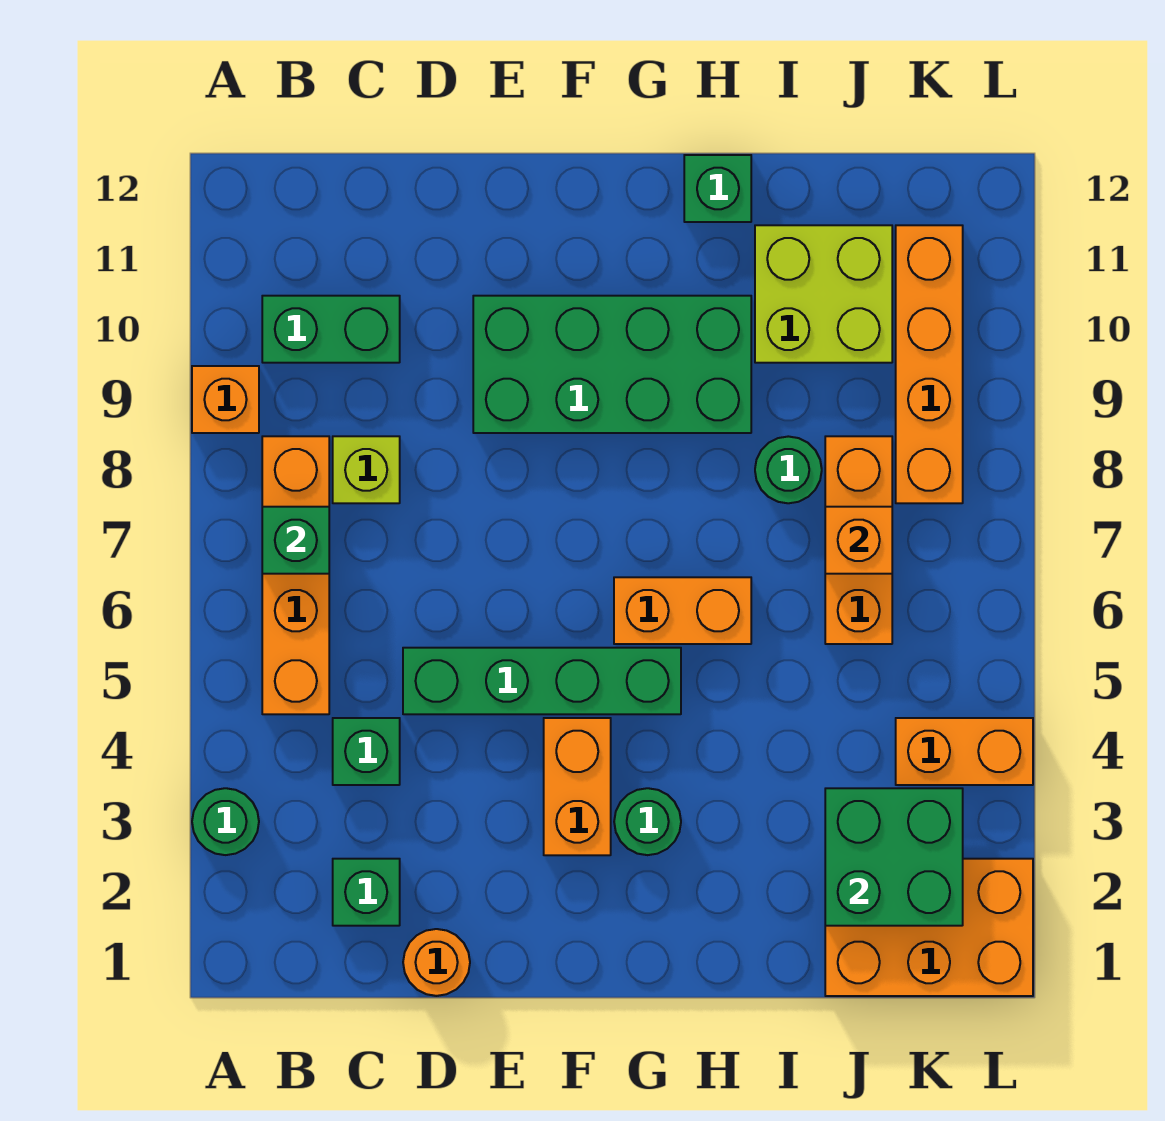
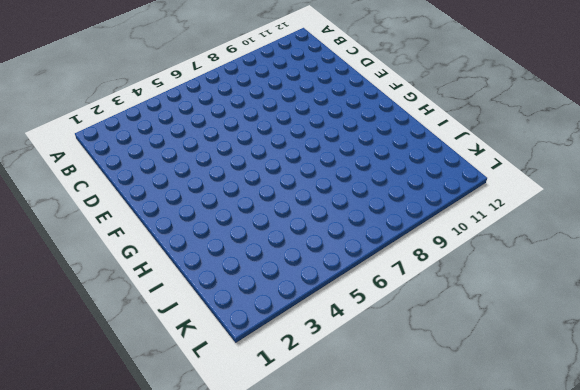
none -> green round brick A3 level 1
none -> orange brick A9 level 1
none -> orange brick B5:B8 level 1

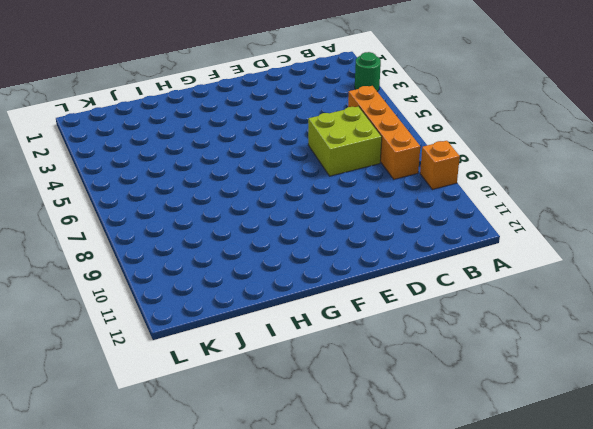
lime brick C6:D7 level 1 -> lime brick I10:J11 level 1
none -> green brick B10:C10 level 1
none -> green brick C2 level 1
none -> green brick C4 level 1

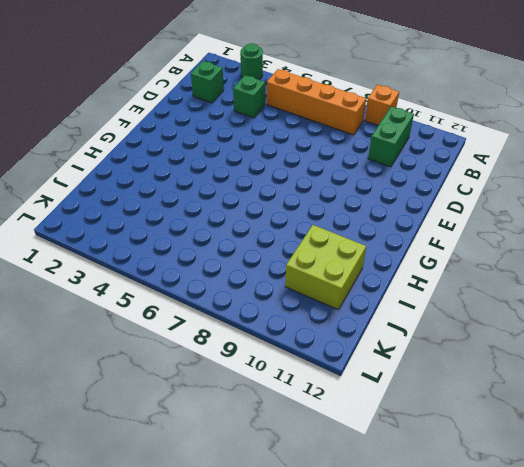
none -> lime brick C8 level 1
none -> orange round brick D1 level 1
none -> green brick D5:G5 level 1

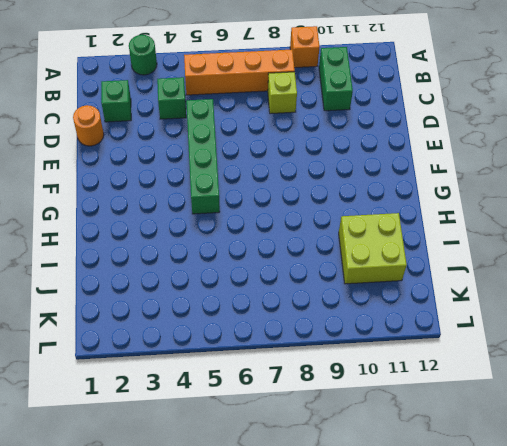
none -> green brick E9:H10 level 1
none -> orange brick F3:F4 level 1
none -> green round brick G3 level 1

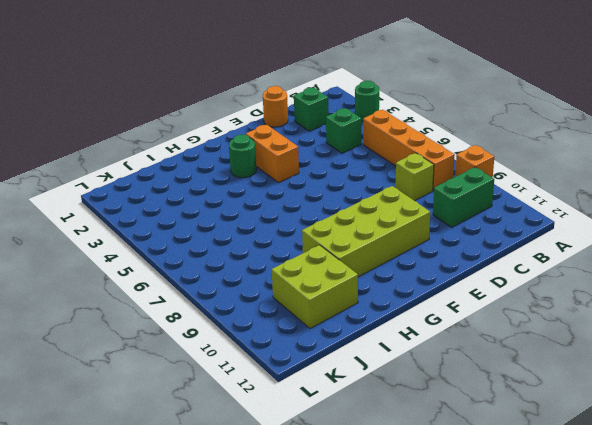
lime brick E9:H10 level 1 -> green brick E9:H10 level 1
none -> green brick D5:G5 level 1
none -> orange brick G6:H6 level 1
none -> green brick H12 level 1

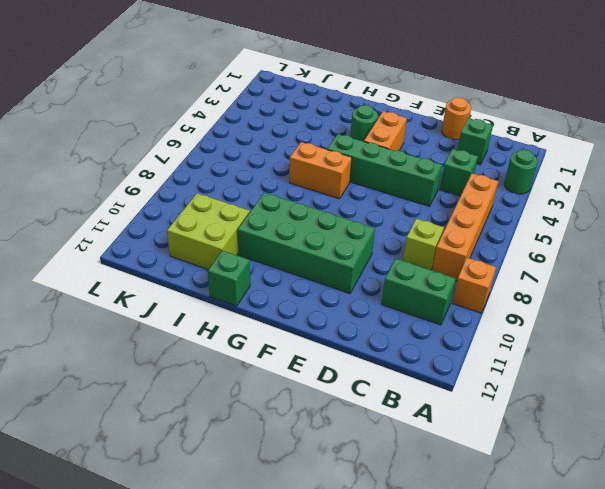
none -> green round brick I8 level 1
none -> orange brick J1:L2 level 1
none -> orange brick J6:J8 level 1

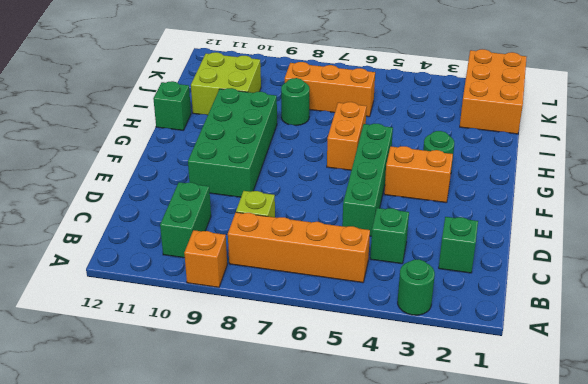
none -> orange round brick D1 level 1
none -> orange brick K4:L4 level 1
none -> orange brick K8:K11 level 1

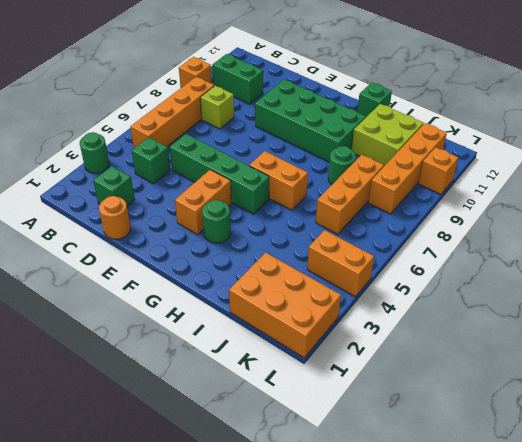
orange brick L10 level 1 -> orange brick J7 level 2
none -> green brick B7 level 2
none -> green brick J2:K3 level 2

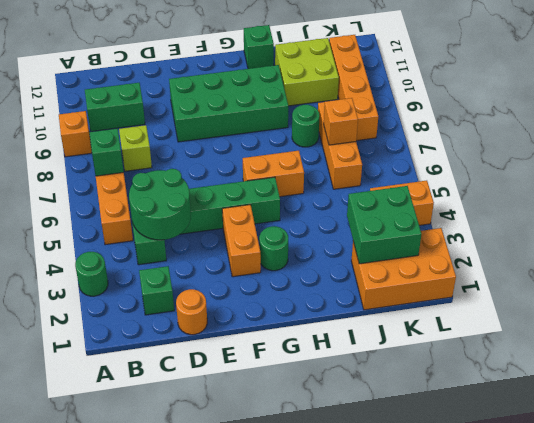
green round brick C4:D5 level 2 -> none

